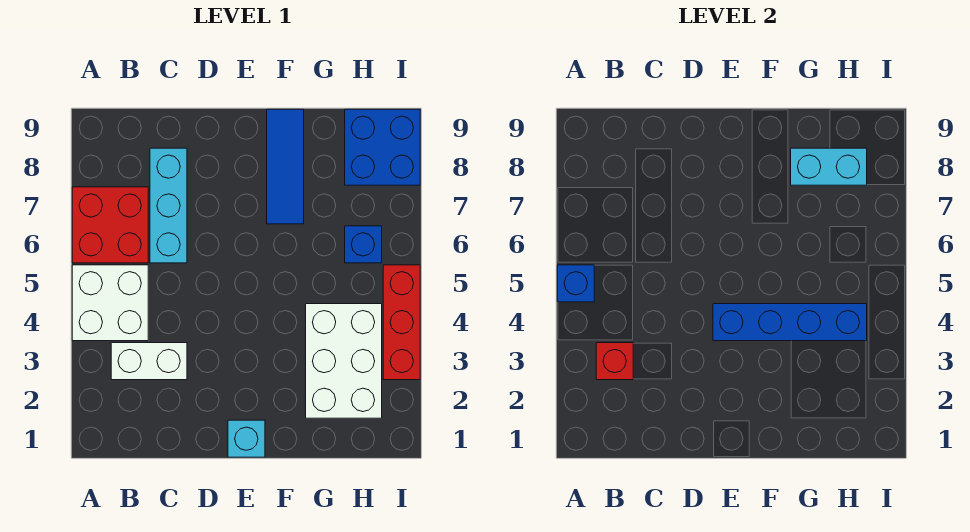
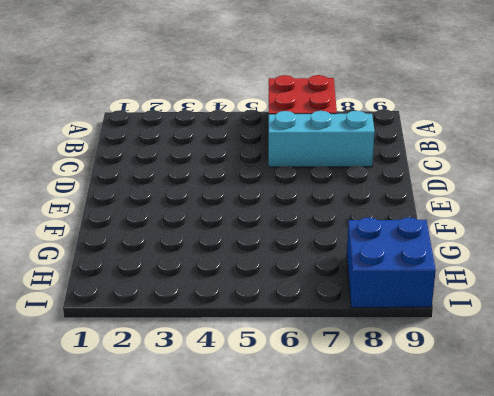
none -> white brick A4:B5 level 1
none -> white brick B3:C3 level 1
none -> cyan brick E1 level 1

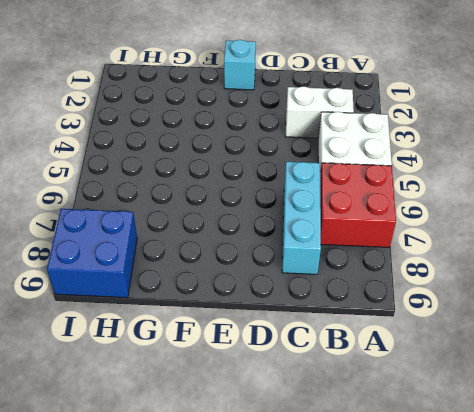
none -> blue tile F7:F9 level 1
none -> white brick G2:H4 level 1
none -> blue brick H6 level 1

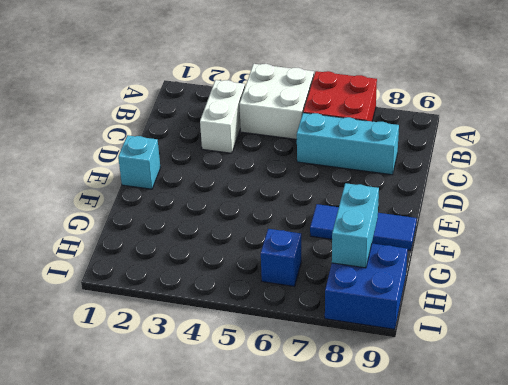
none -> white brick G2:H4 level 1
none -> red brick I3:I5 level 1
none -> blue brick A5 level 2

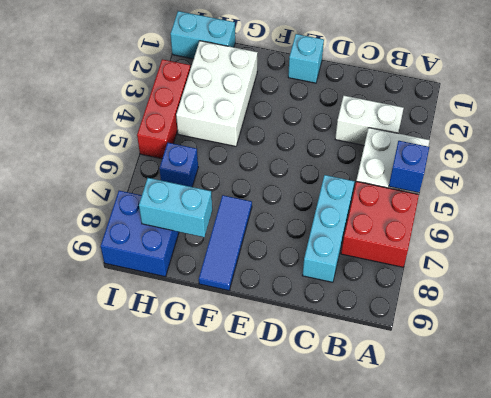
cyan brick H1:I1 level 1 -> none
none -> red brick B3 level 2
none -> blue brick E4:H4 level 2

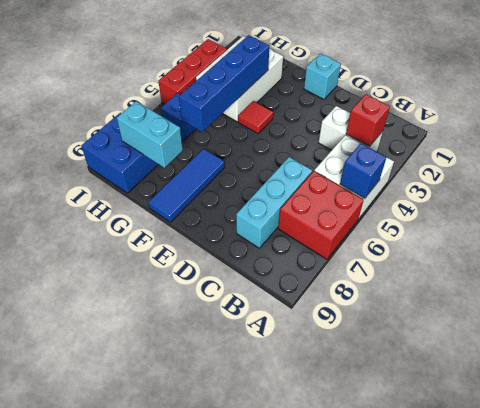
red tile F4 level 1 -> none
blue brick G3:G6 level 2 -> blue brick E4:H4 level 2

